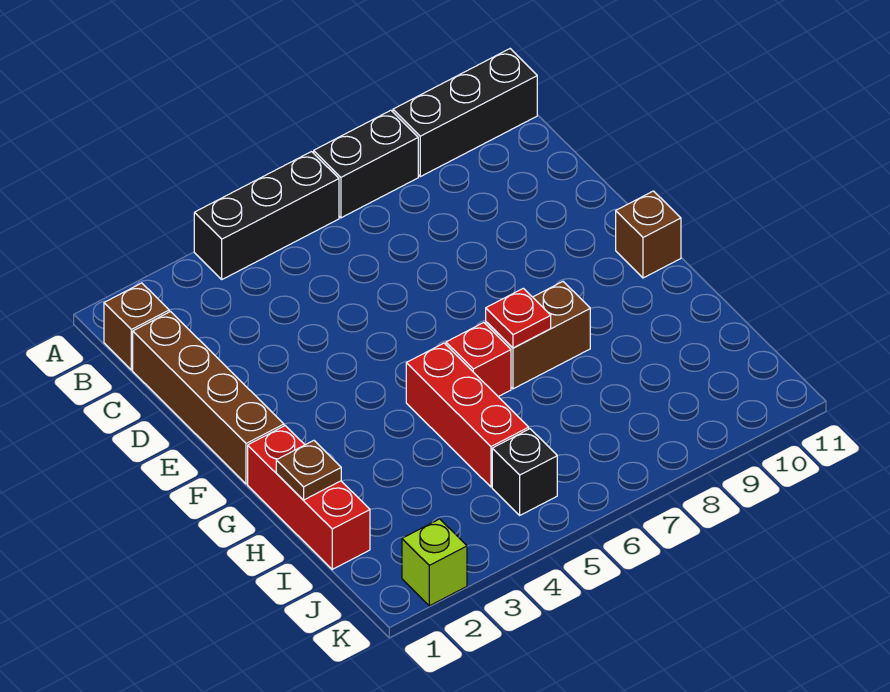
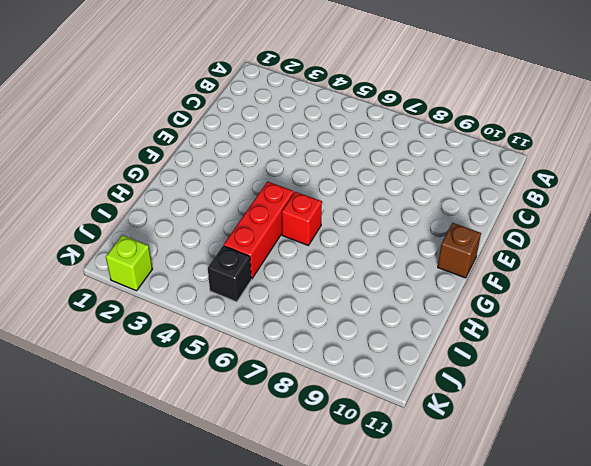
none -> black brick A4:A6 level 1
none -> black brick A7:A8 level 1
none -> black brick A9:A11 level 1

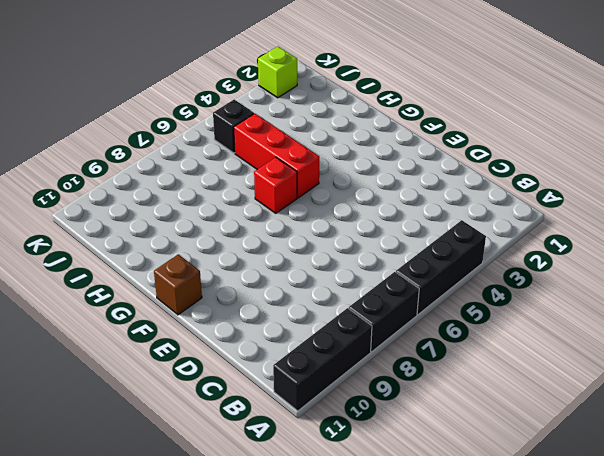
none -> brown brick B1 level 1
none -> brown brick C1:F1 level 1
none -> red brick G1:I1 level 1

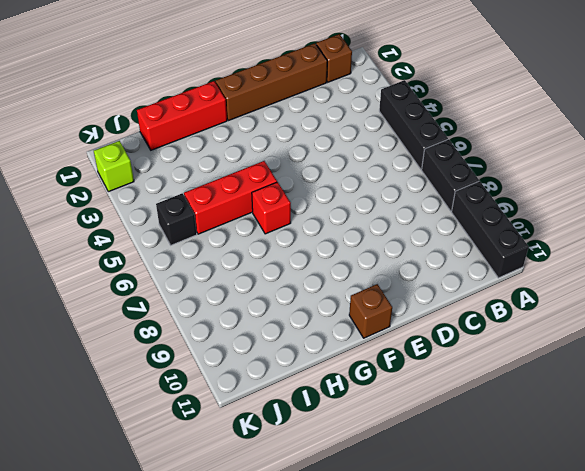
none -> brown brick G7:G8 level 1
none -> red plate G7 level 2
none -> brown plate H1 level 2

